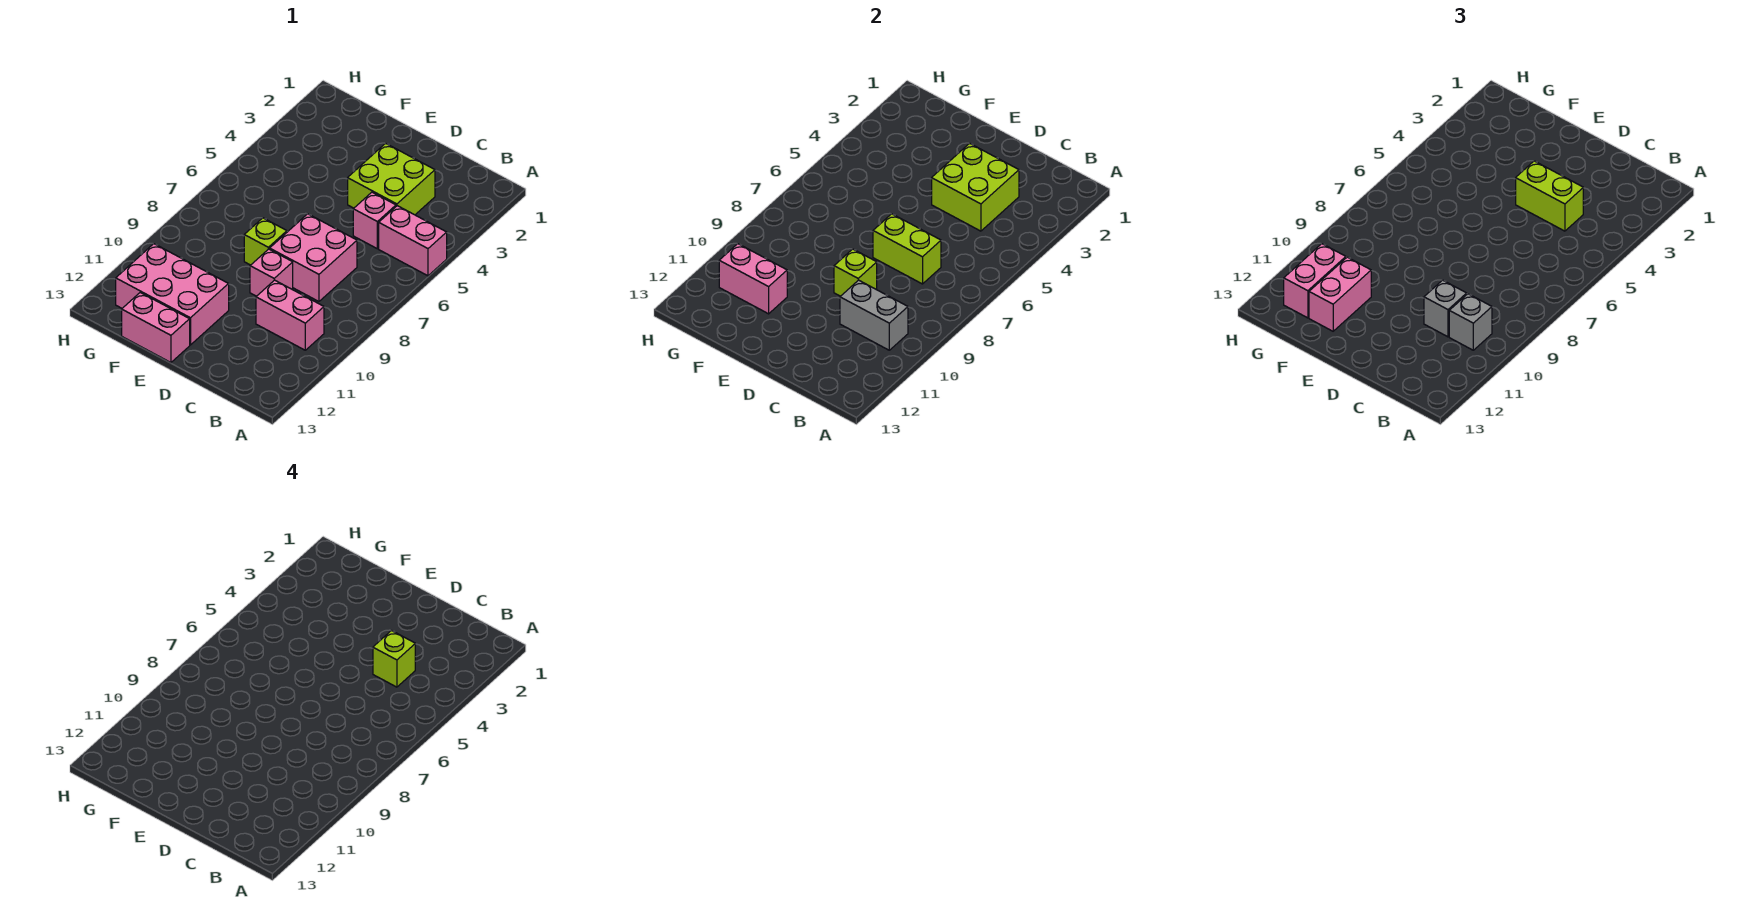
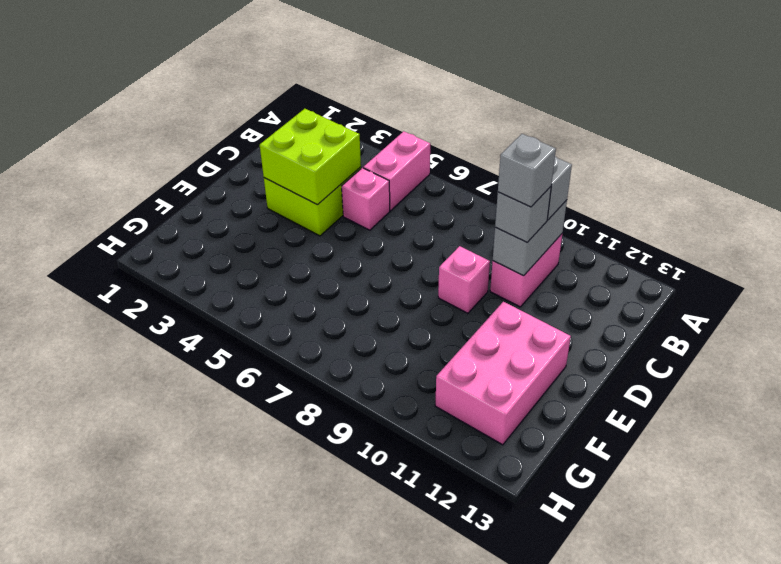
grey brick C10 level 4 -> none
none -> pink brick C7:D8 level 1
none -> lime brick E8 level 1
none -> pink brick E13:F13 level 1

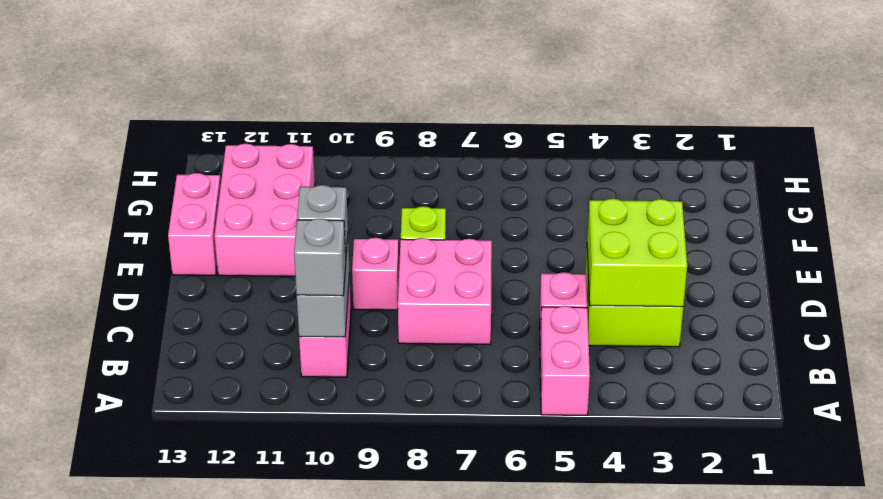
none -> lime brick C7:D7 level 2
none -> lime brick D9 level 2
none -> pink brick F11:G11 level 2

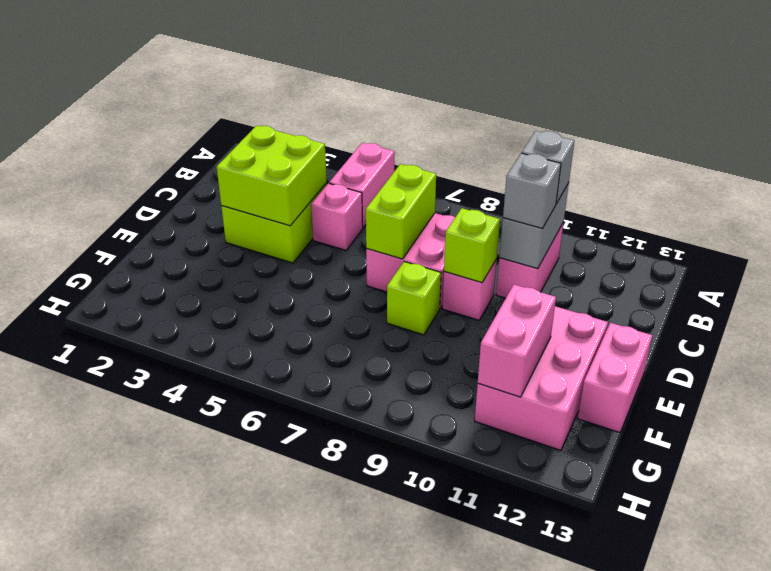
none -> lime brick C4:D4 level 3
none -> pink brick F11:F12 level 3
none -> pink brick G11:G12 level 3

